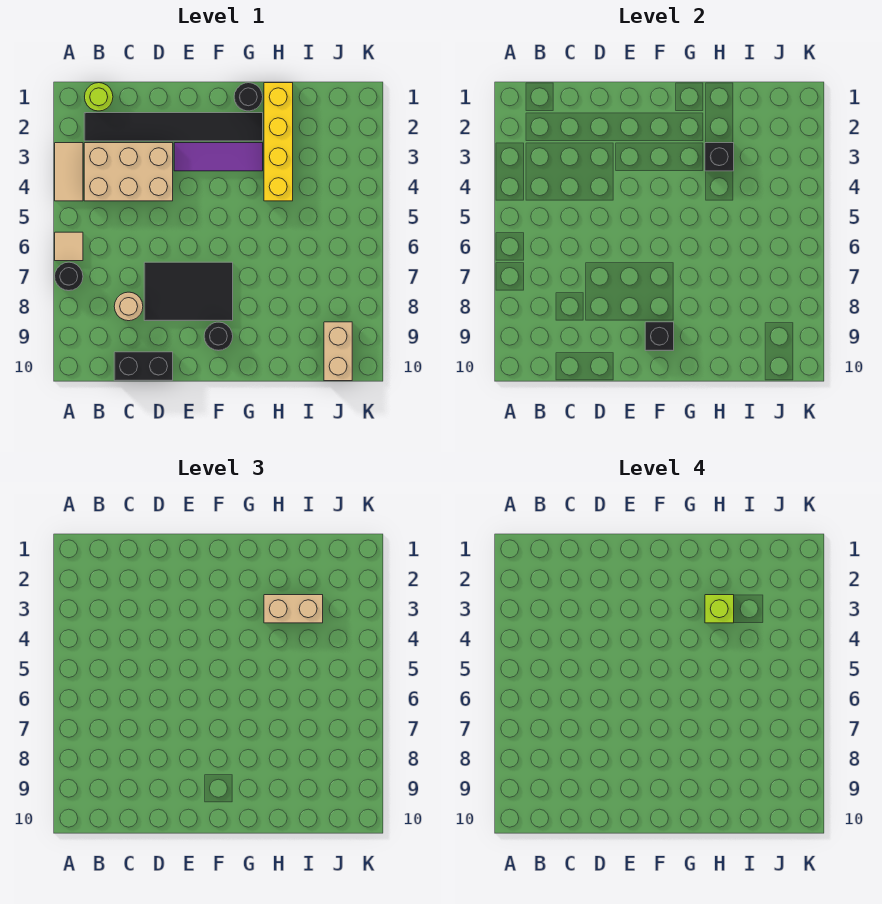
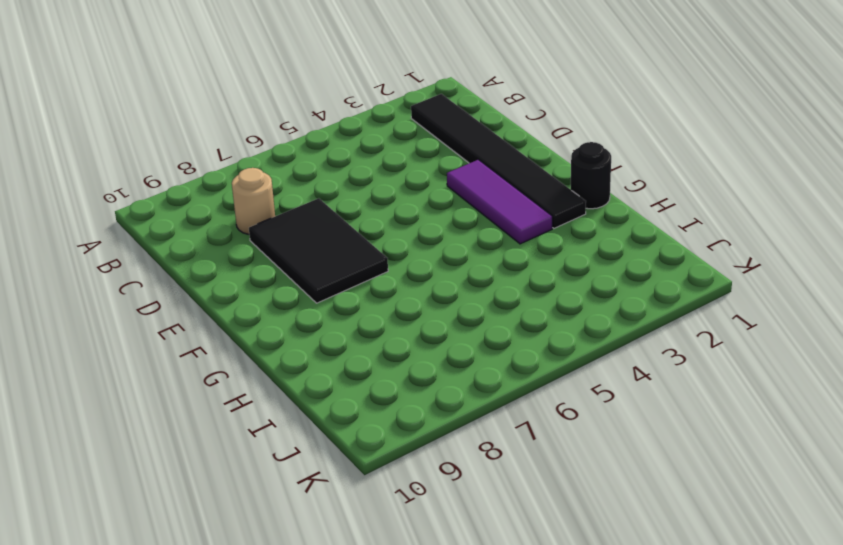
none -> tan tile A3:A4 level 1
none -> tan tile A6 level 1
none -> black round brick A7 level 1

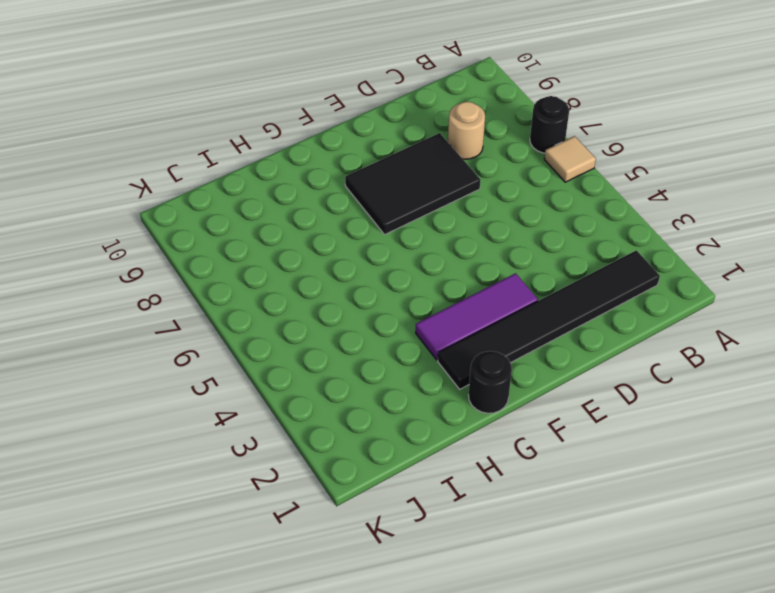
none -> tan tile A3:A4 level 1
none -> lime round brick B1 level 1
none -> tan brick B3:D4 level 1

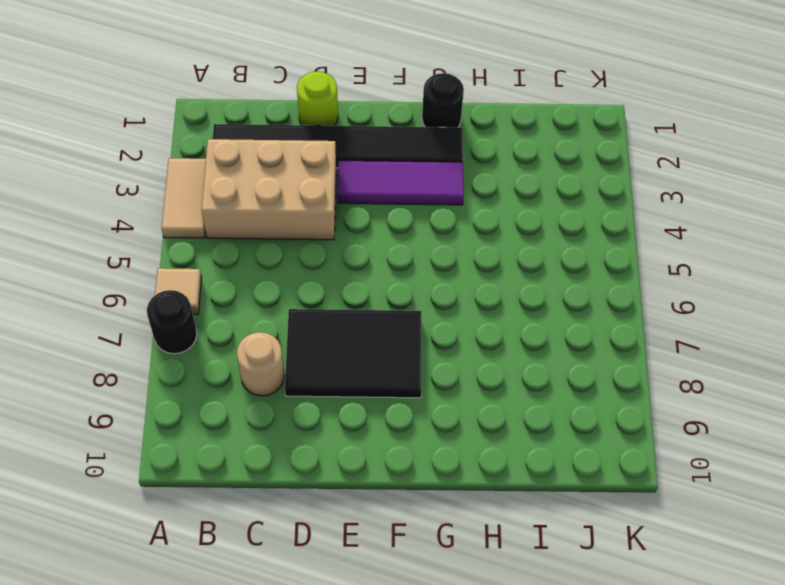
lime round brick D1 level 1 -> lime round brick B1 level 1
none -> black brick C10:D10 level 1
none -> black round brick F9 level 1
none -> yellow brick H1:H4 level 1

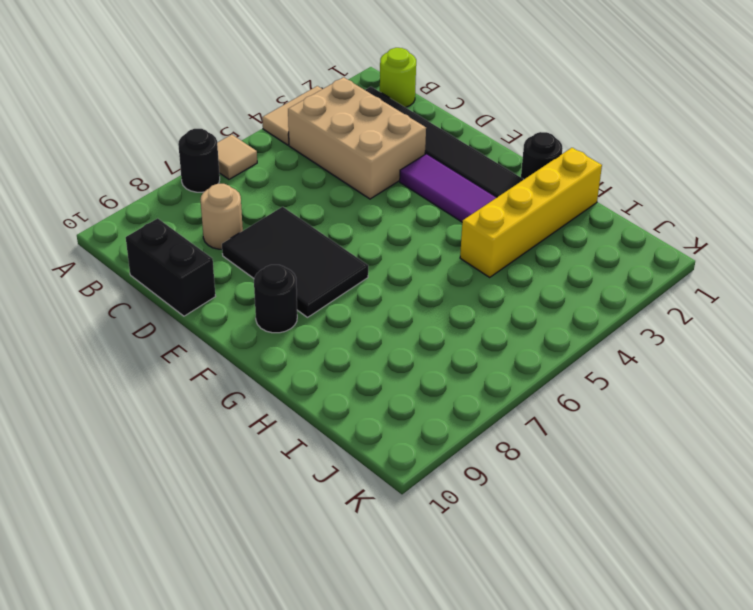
none -> tan brick J9:J10 level 1
none -> black brick F9 level 2
none -> black brick H3 level 2

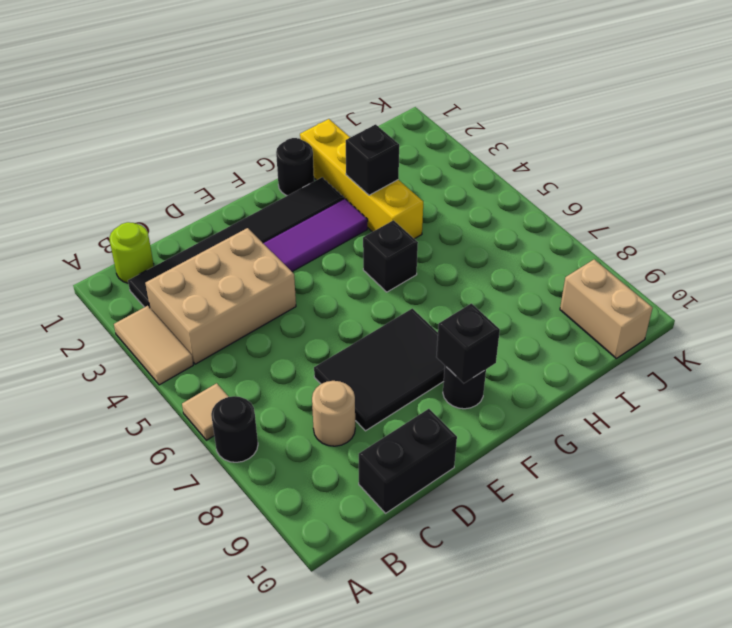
black brick G5 level 1 -> none
none -> tan brick H3:I3 level 3
none -> lime brick H3 level 4

